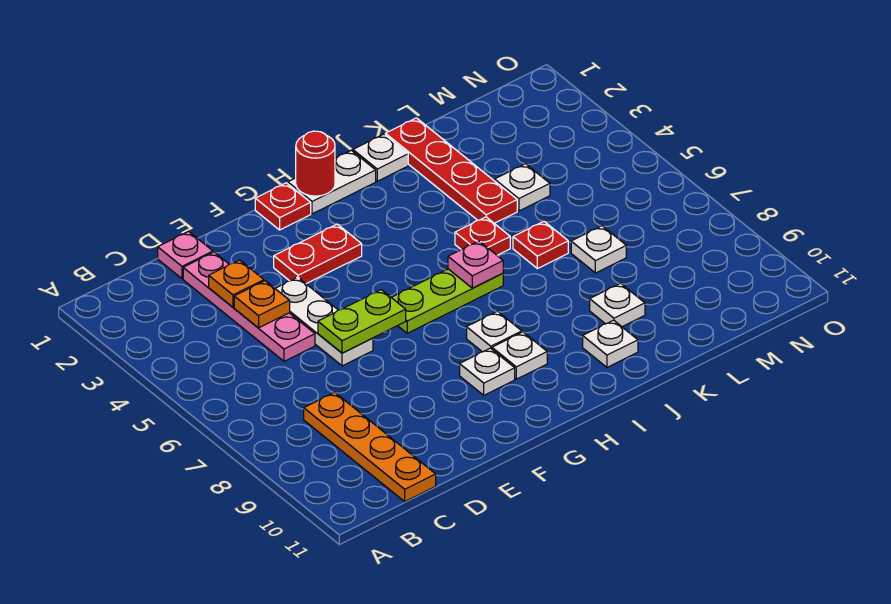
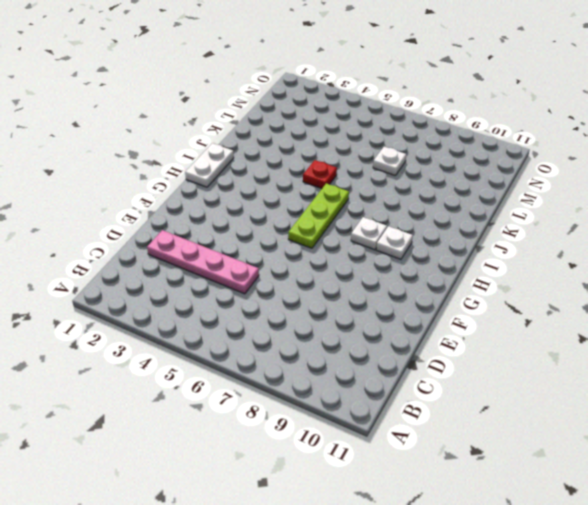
none -> orange plate C8:C11 level 1
none -> pink plate D1 level 1
none -> white plate E4:E6 level 1

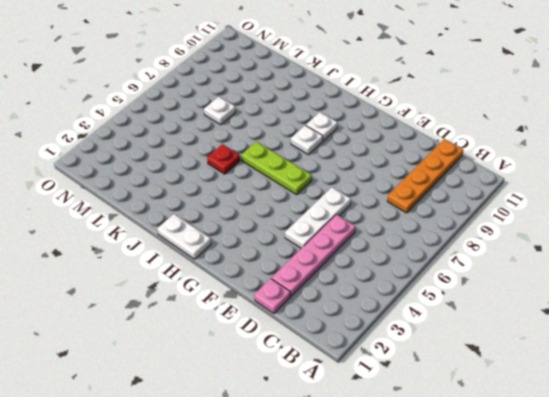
none -> red plate F3:G3 level 1
none -> red plate G1 level 1
none -> white plate G9 level 1

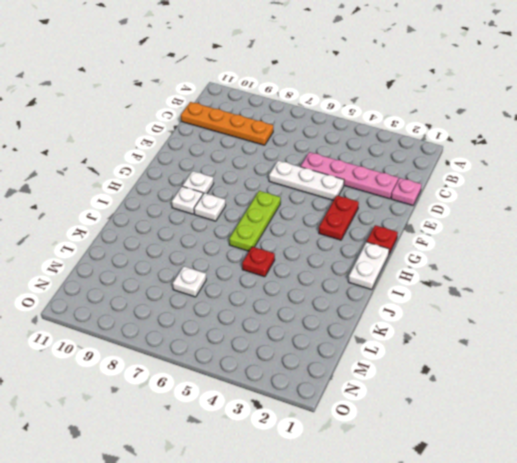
none -> white plate J1 level 1
none -> white plate J10 level 1
none -> red plate K1:K4 level 1

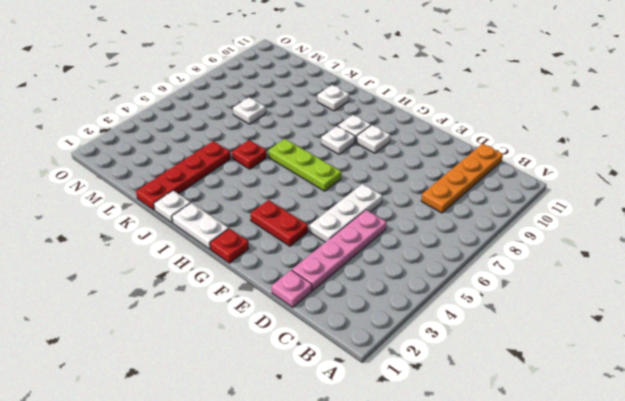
none -> red plate K6 level 1
none -> white plate K9 level 1
none -> white plate L4 level 1

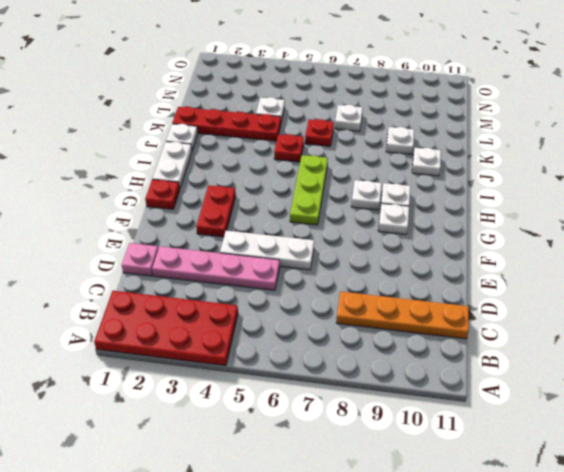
red plate A1:B4 level 1 -> none
none -> orange plate D3 level 2
none -> orange plate D4 level 2
none -> lime plate E6:F6 level 2

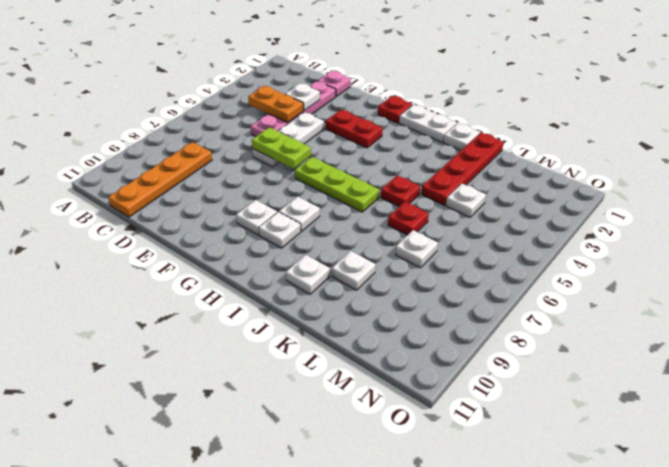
orange plate C4:D4 level 2 -> orange plate D4 level 2
white plate D3 level 2 -> orange plate D3 level 2
none -> red round brick H1 level 2
none -> pink plate I6 level 2

